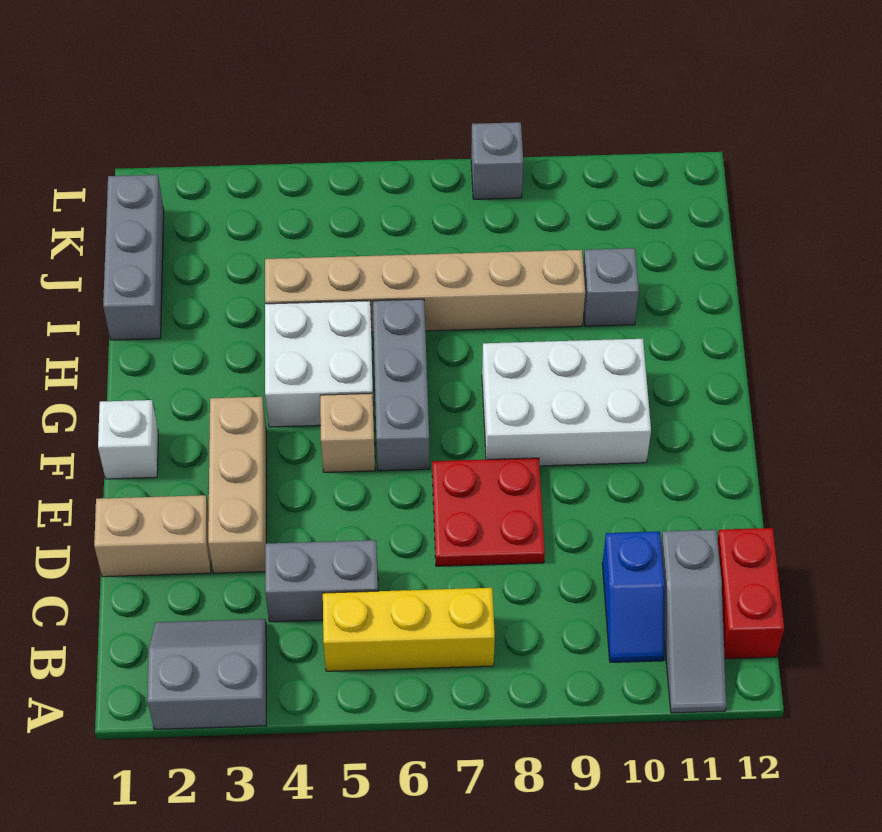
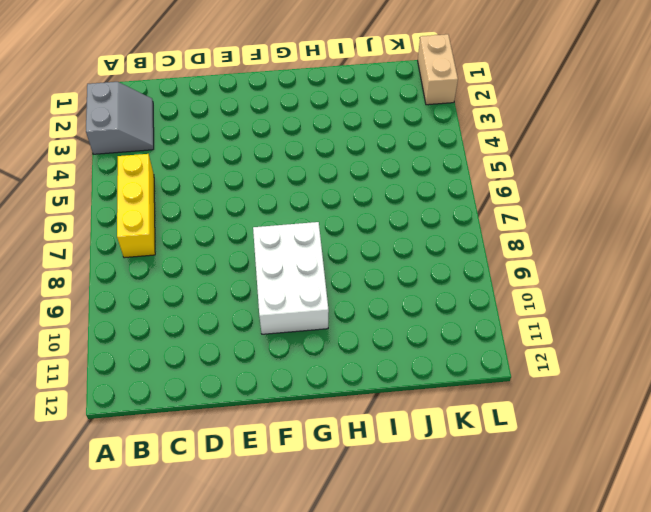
tan brick L1:L2 level 1 -> tan brick D1:D2 level 1
none -> grey slope A11:C11 level 1 top C
none -> blue slope B10:C10 level 1 top C
none -> red brick B12:C12 level 1

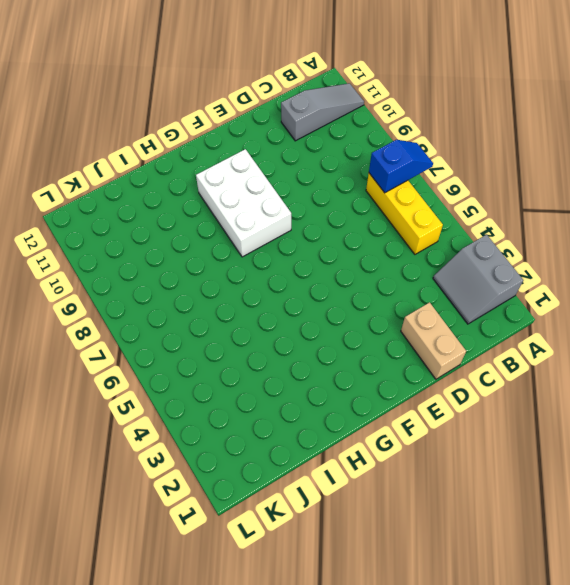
blue slope A7:B7 level 2 top B -> blue slope B10:C10 level 1 top C
none -> red brick B12:C12 level 1
none -> grey brick C4:C5 level 1
none -> tan brick D3:F3 level 1

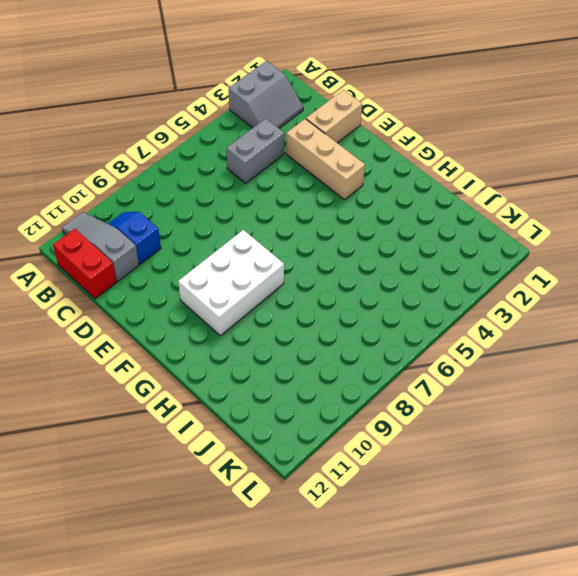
none -> yellow brick B5:B7 level 1
none -> red plate D7:E8 level 1
none -> white brick F1 level 1

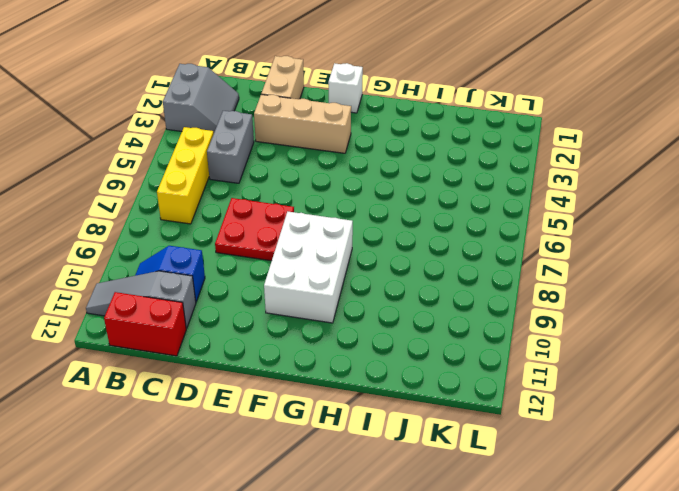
none -> tan brick F5 level 1
none -> grey brick F6:H6 level 1
none -> white brick G4:H5 level 1

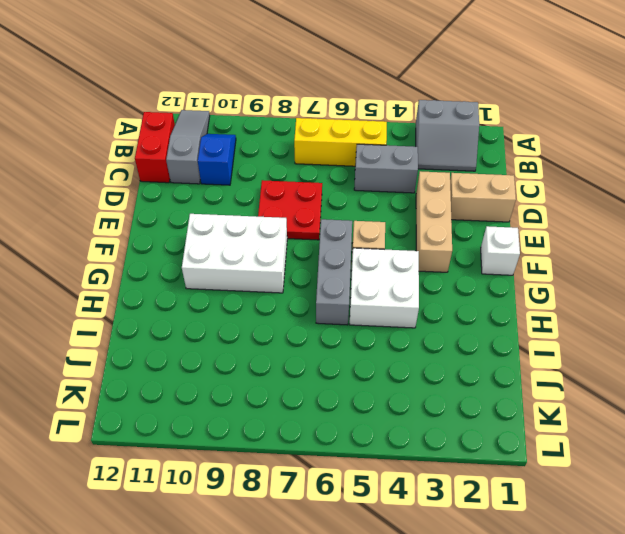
none -> grey brick I1:K1 level 1
none -> tan brick I4:I9 level 1
none -> grey brick I10 level 1

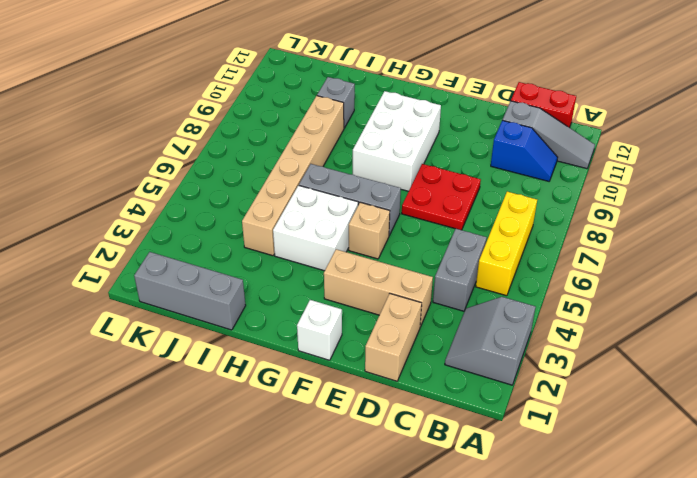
none -> grey brick L8 level 1

